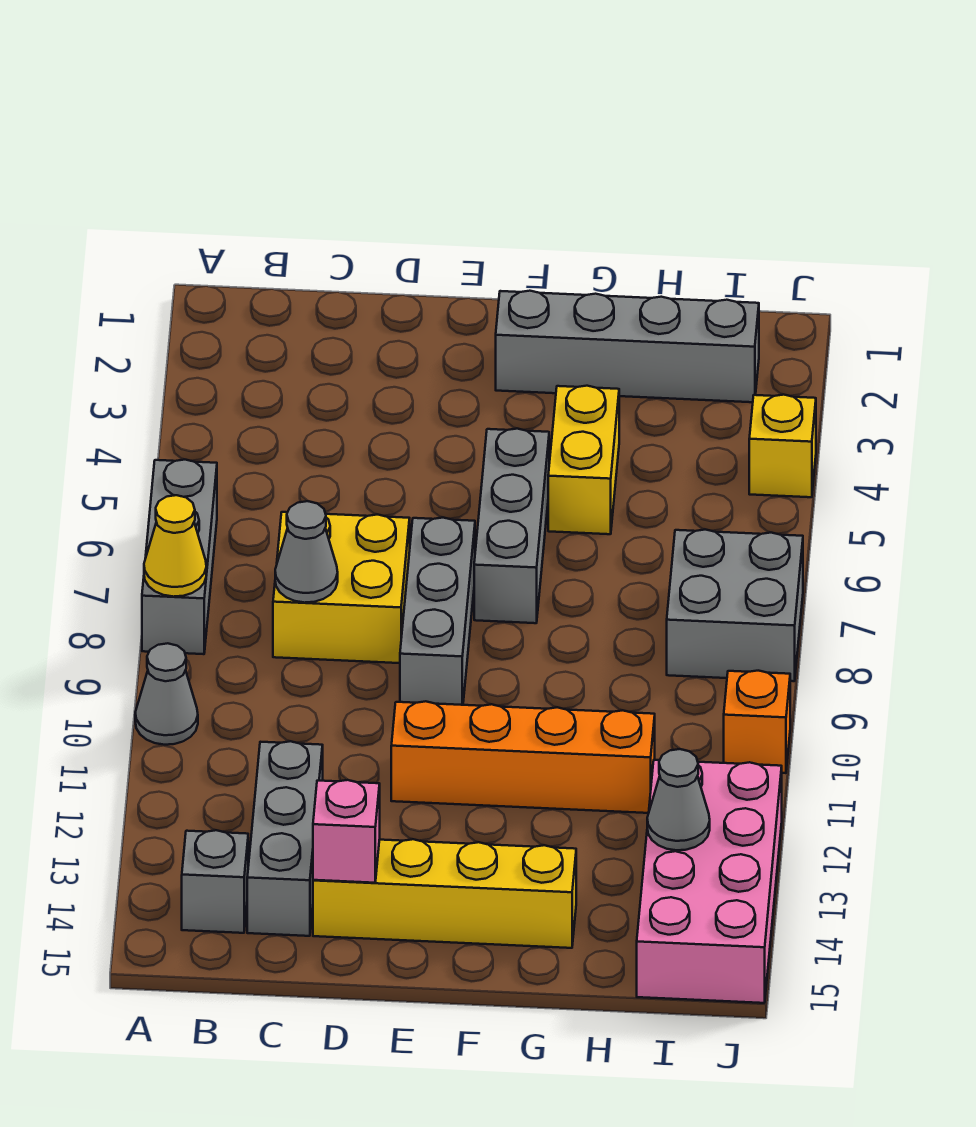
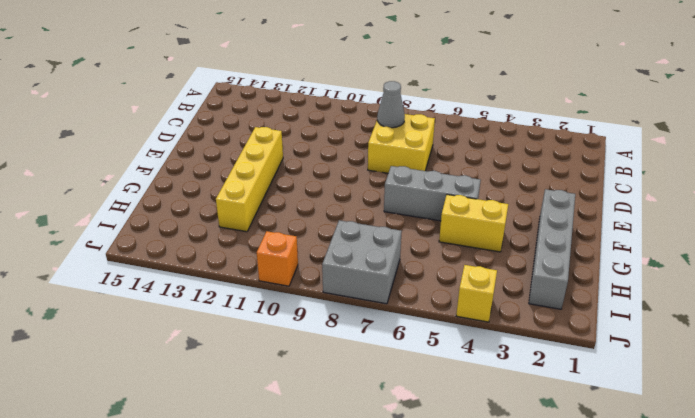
yellow brick E12:H12 level 1 -> yellow brick D14:G14 level 1
none -> grey brick A6:A8 level 1
none -> grey cone A10 level 1
none -> grey brick B14 level 1

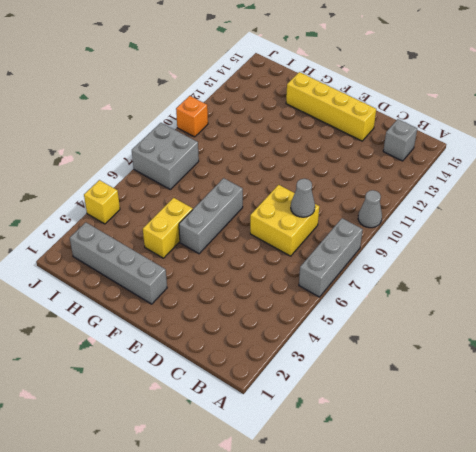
none -> grey brick C12:C14 level 1
none -> grey brick E7:E9 level 1
none -> orange brick E11:H11 level 1

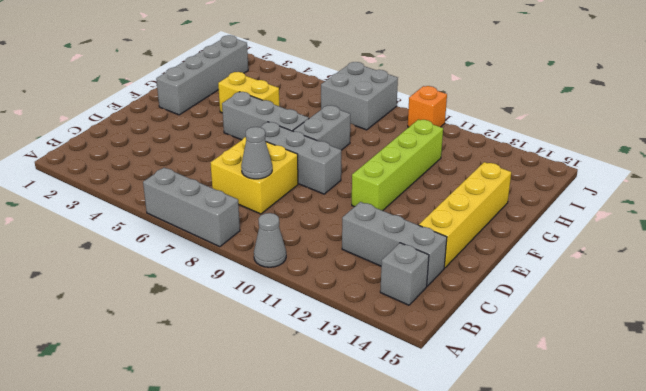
lime brick E11:H11 level 1 -> orange brick E11:H11 level 1
grey brick F8:G8 level 1 -> none
none -> pink brick I12:J15 level 1
none -> yellow brick J4 level 1
none -> yellow cone A8 level 2

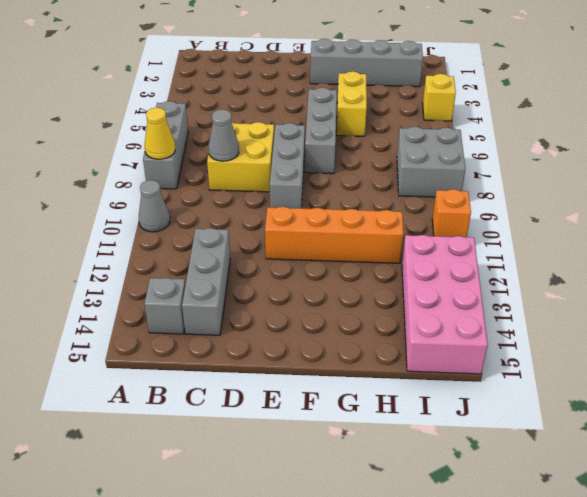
none -> yellow brick D14:G14 level 1
none -> pink brick D14 level 2
none -> grey cone I13 level 2

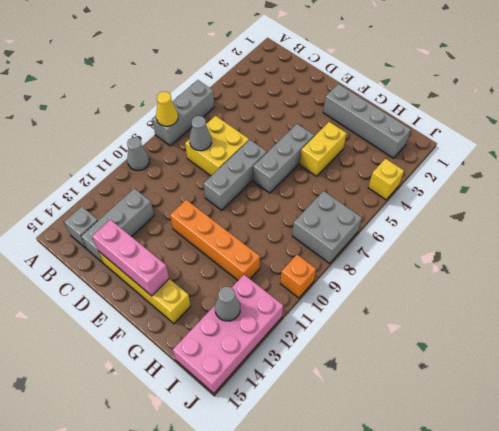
pink brick D14:F14 level 2 -> pink brick D14 level 2

